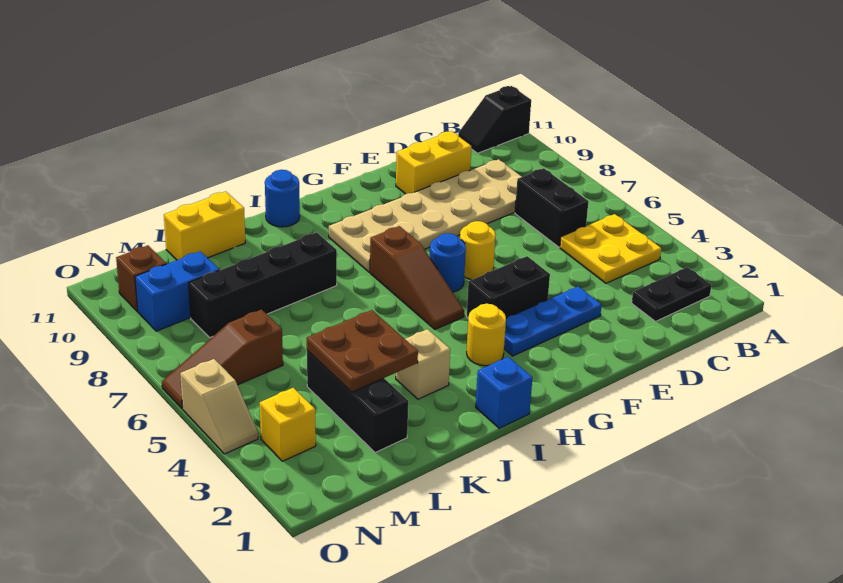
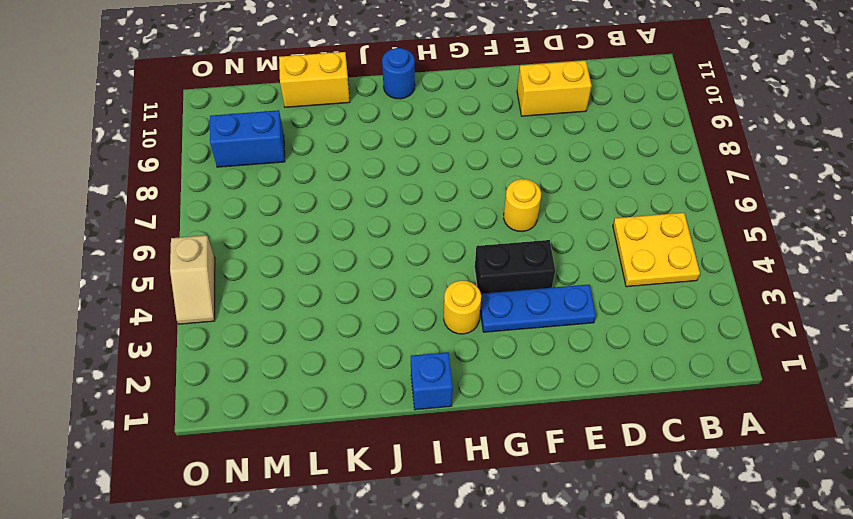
none -> black slope A11:B11 level 1 top A
none -> black plate B2:C2 level 1
none -> black brick C6:C7 level 1

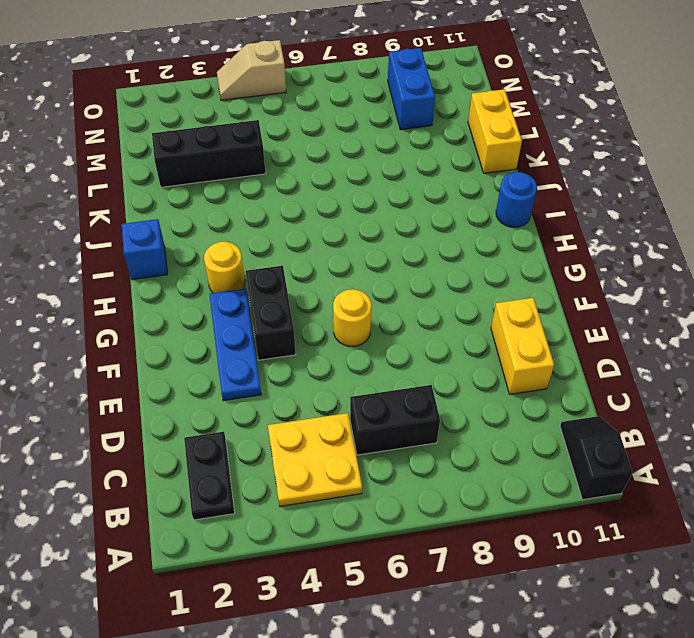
none -> tan plate C8:H9 level 1
none -> blue round brick G6 level 1
none -> brown slope H5:H7 level 1 top 7

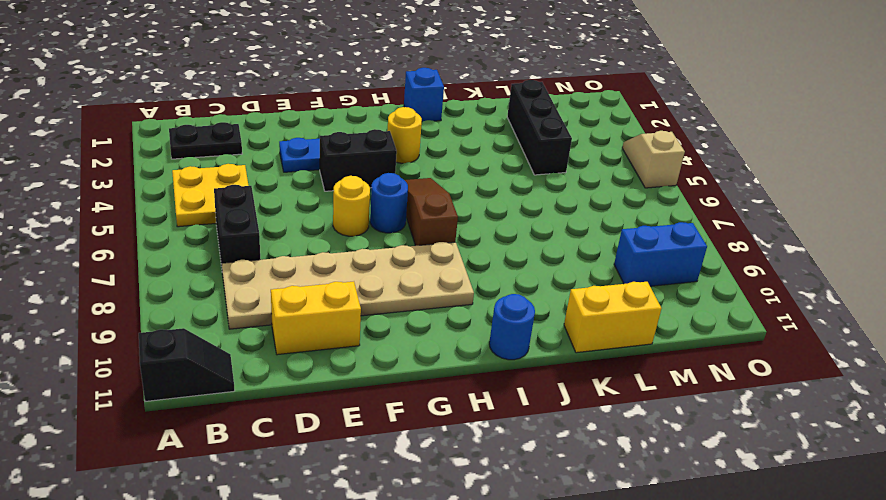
none -> tan brick J3 level 1
none -> black brick J8:M8 level 1
none -> brown slope M6:O6 level 1 top M

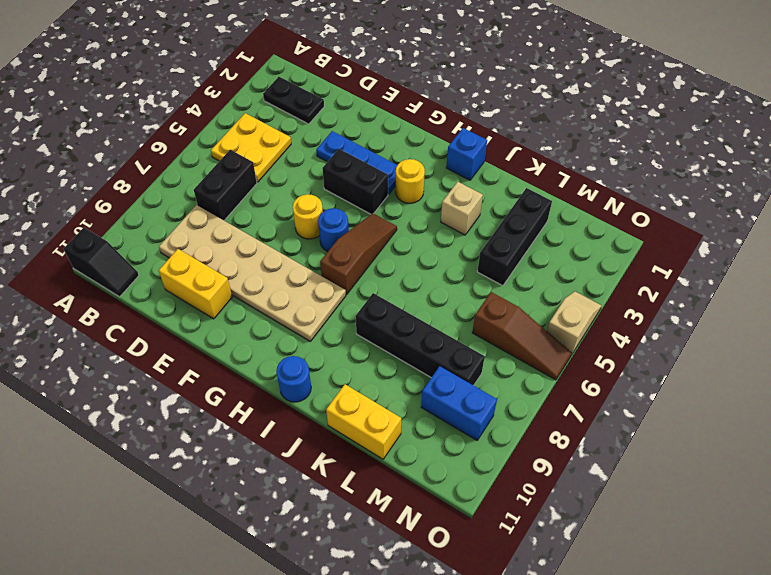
none -> yellow brick N3 level 1
none -> brown brick N10 level 1
none -> brown plate K3:L4 level 2

